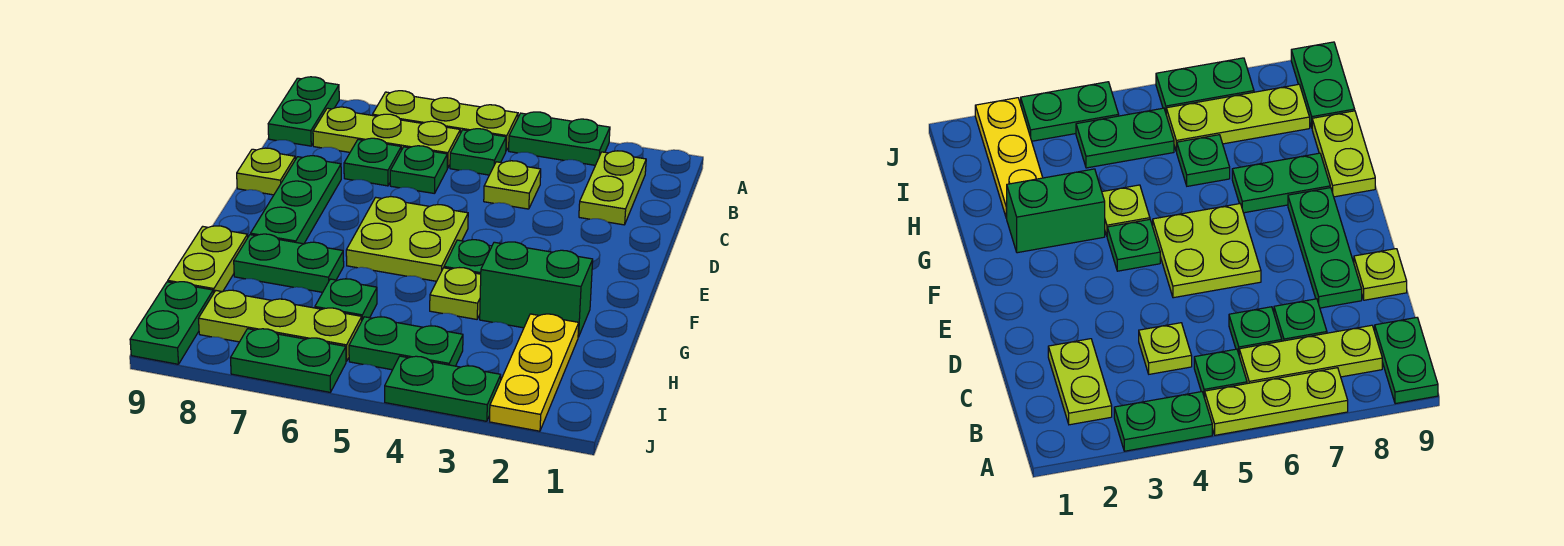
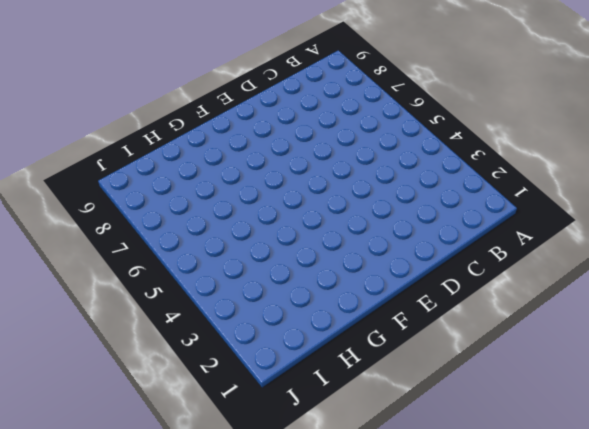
none -> green plate A3:A4 level 1
none -> lime plate A5:A7 level 1
none -> green plate A9:B9 level 1

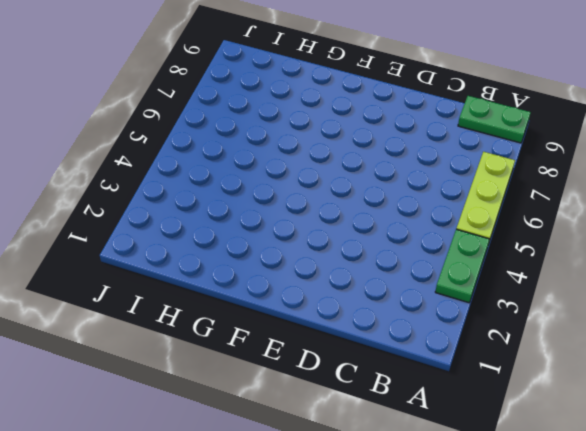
none -> lime plate B2:C2 level 1
none -> green plate B5 level 1
none -> lime plate B6:B8 level 1

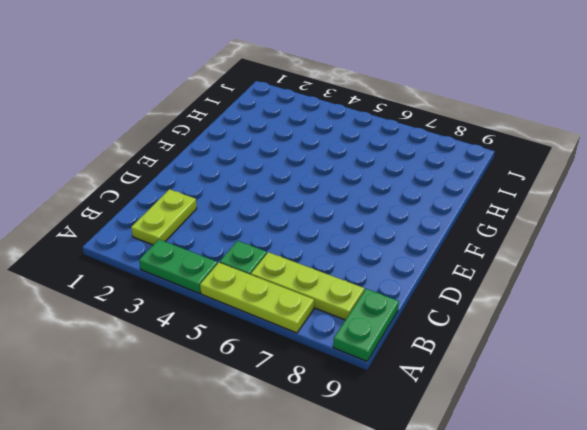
none -> lime plate C4 level 1
none -> green plate C6 level 1
none -> green plate C7 level 1

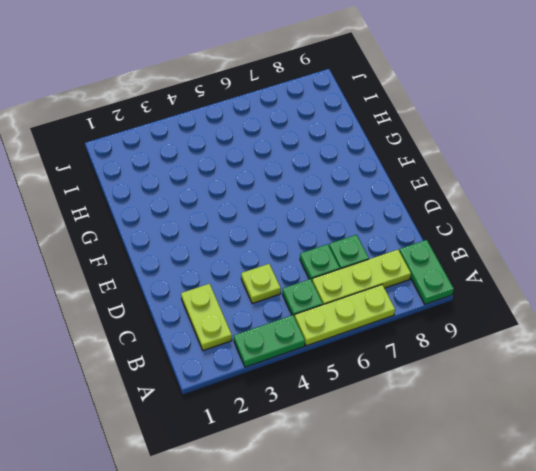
none -> green plate D8:F8 level 1
none -> lime plate D9 level 1
none -> lime plate E5:F6 level 1

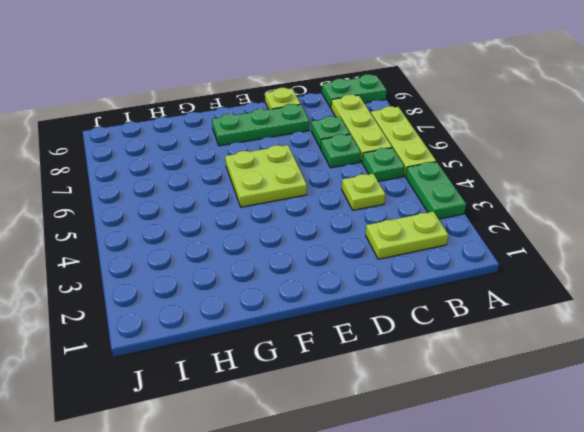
none -> green plate F4 level 1
none -> green brick G2:G3 level 1
none -> lime plate G4 level 1

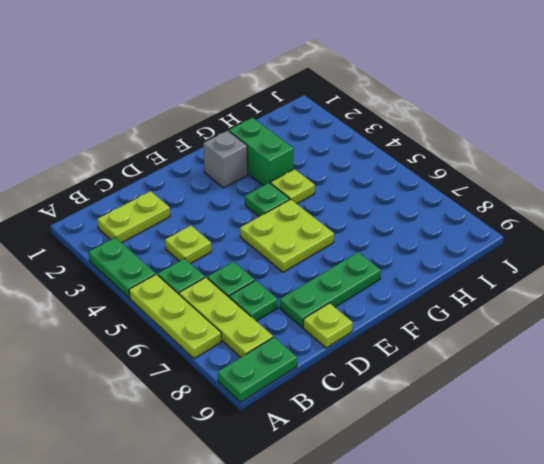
grey brick F2 level 1 -> none
none -> green plate G7:G8 level 1
none -> lime plate G9:H9 level 1
none -> yellow plate H2:J2 level 1

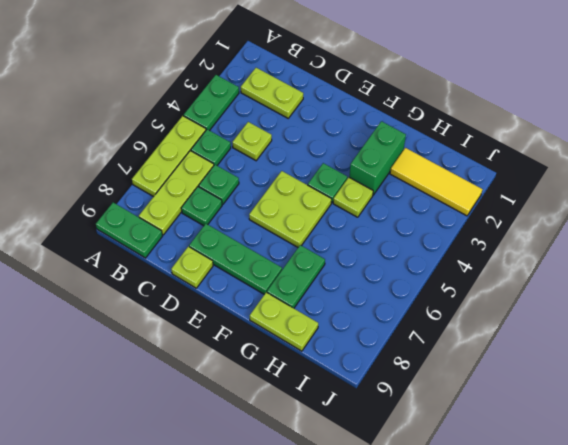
yellow tile H2:J2 level 1 -> yellow plate H2:J2 level 1
none -> green plate H6 level 1
none -> green plate I4:I5 level 1
none -> lime plate I6:I8 level 1

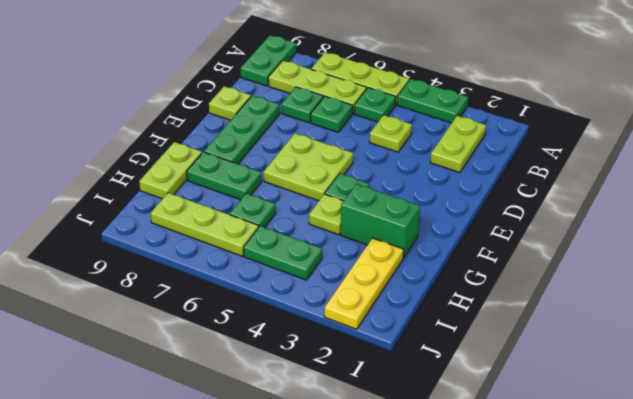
none -> green plate I9:J9 level 1
none -> green plate J3:J4 level 1
none -> green plate J6:J7 level 1

